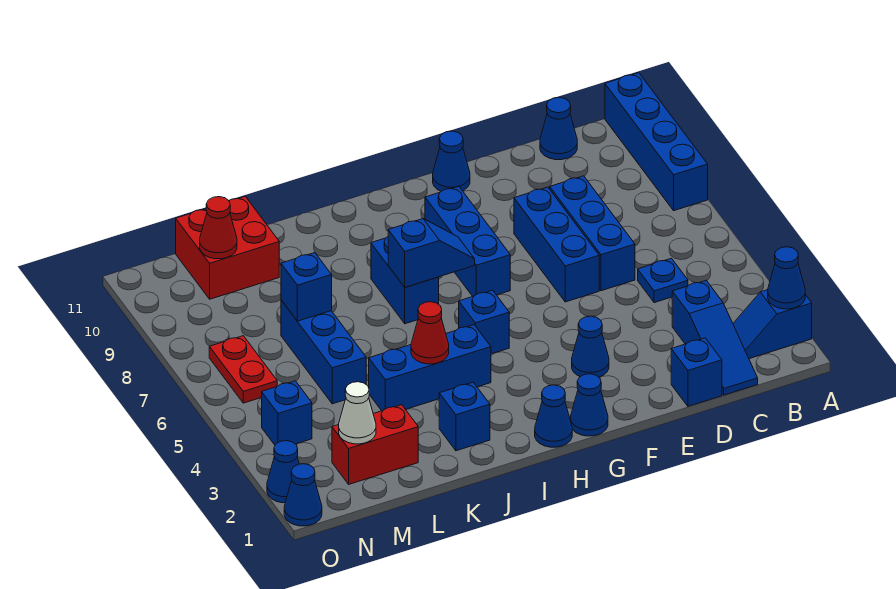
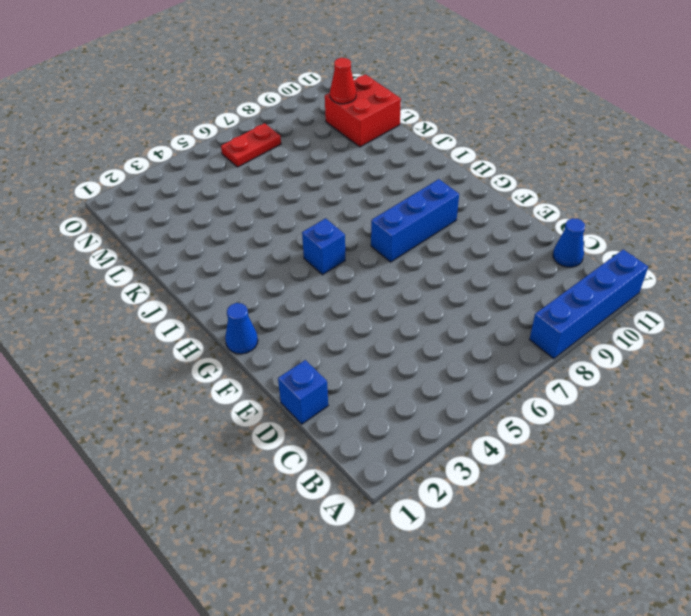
none -> blue slope A2:B2 level 1 top A
none -> blue slope C1:C3 level 1 top 3
none -> blue plate C5 level 1
none -> blue brick D6:D8 level 1

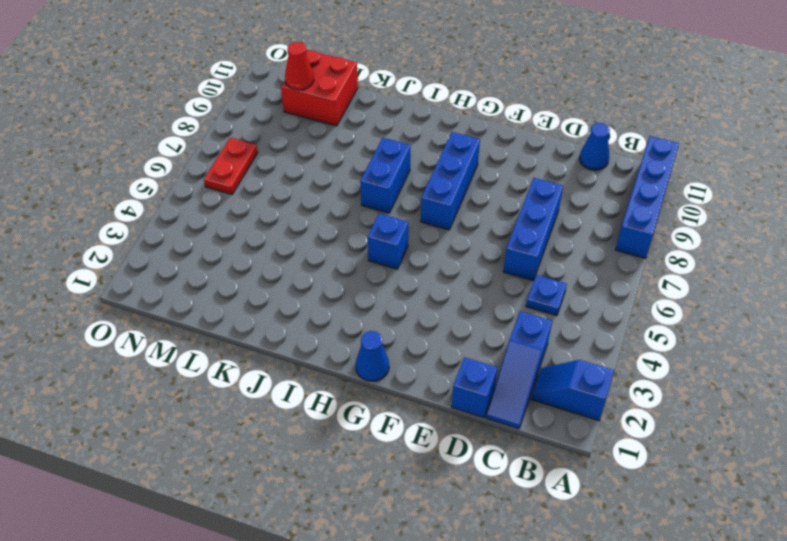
none -> blue brick E6:E8 level 1
none -> blue cone F3 level 1
none -> blue cone F11 level 1
none -> blue cone H1 level 1

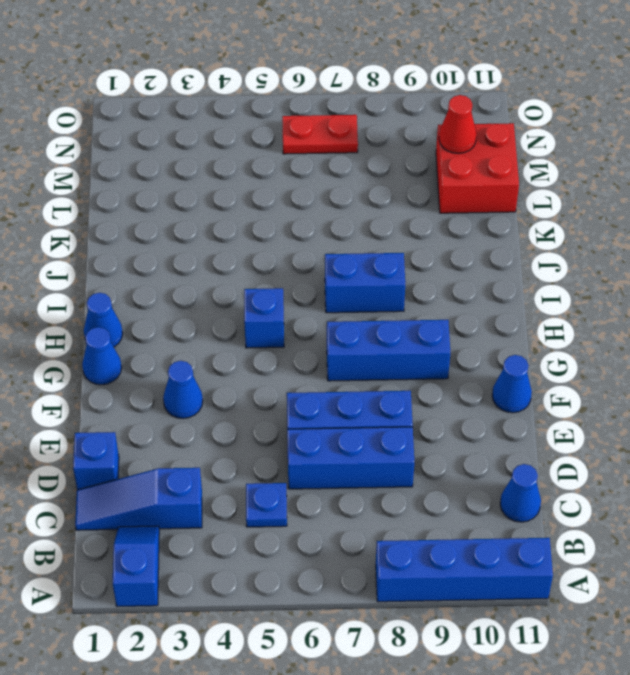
none -> blue brick I4:K4 level 1
none -> blue brick J2 level 1
none -> red brick L2:M2 level 1
none -> blue brick L5:L7 level 1

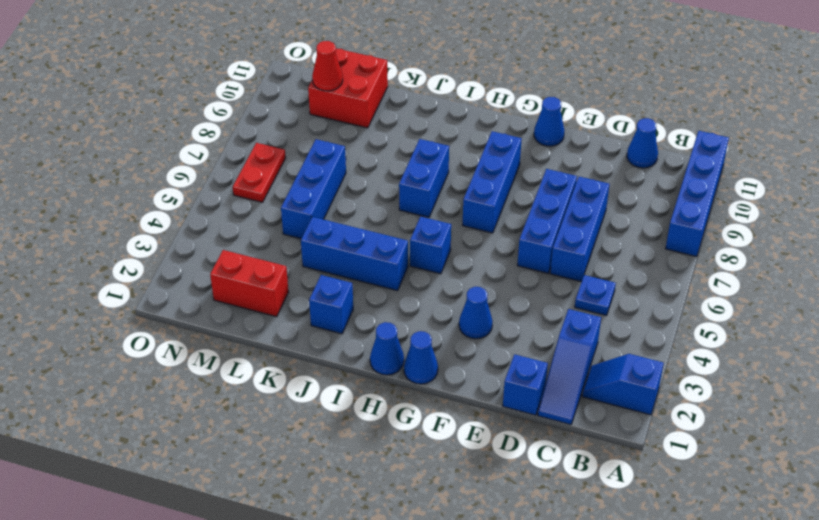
none -> blue brick N4 level 1
none -> blue cone O1 level 1
none -> blue cone O2 level 1
none -> blue cone A2 level 2

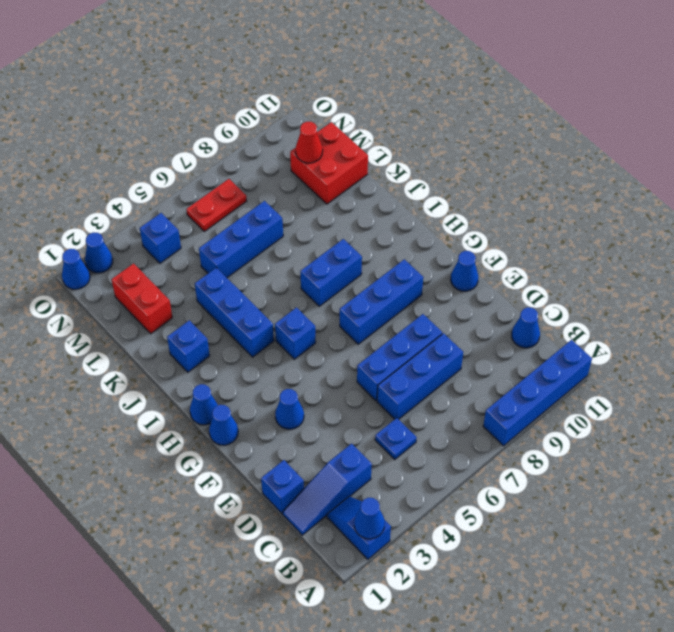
none -> blue slope H7:I7 level 2 top I
none -> red cone J4 level 2
none -> blue brick L7 level 2
none -> white cone M2 level 2

